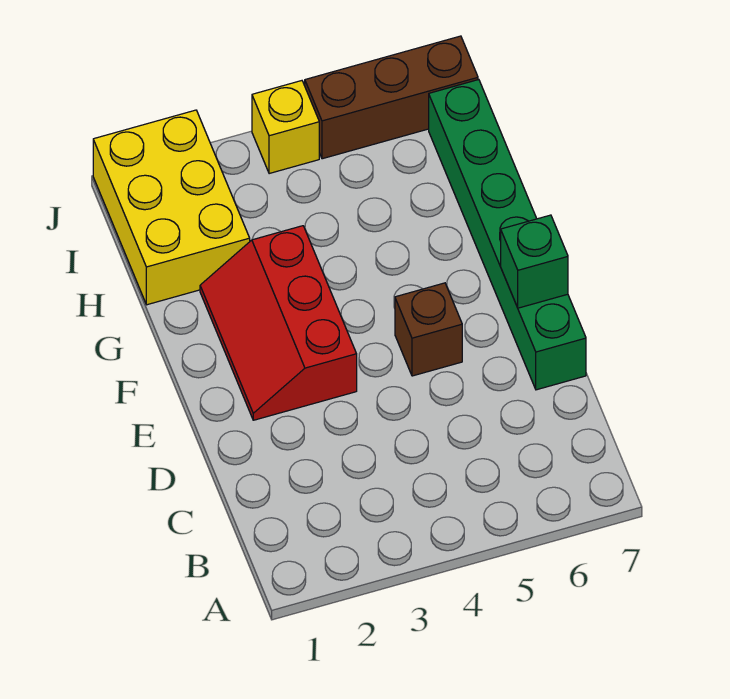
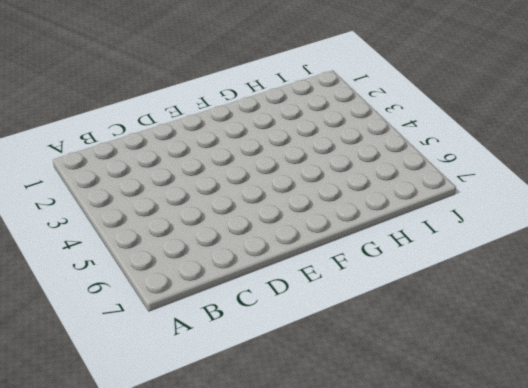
none -> green brick D7:I7 level 1
none -> red slope E2:G3 level 1 top 3

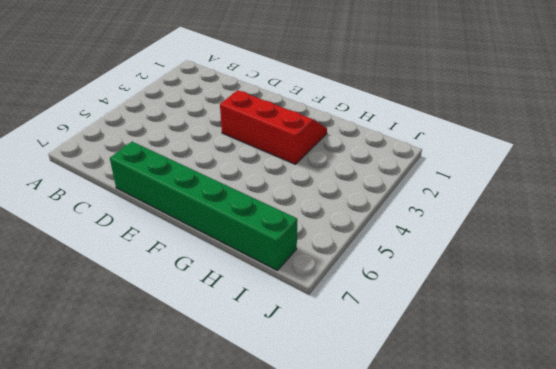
none -> brown brick E5 level 1
none -> yellow brick H1:J2 level 1

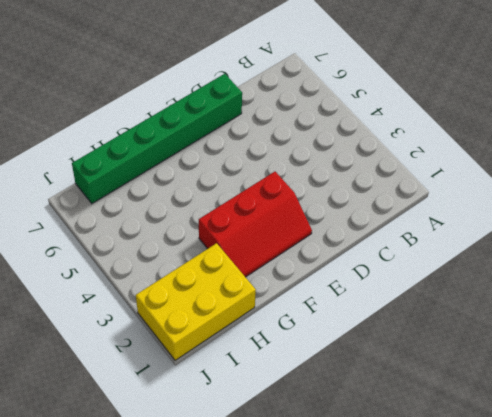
none -> brown brick E5 level 1
none -> yellow brick J4 level 1

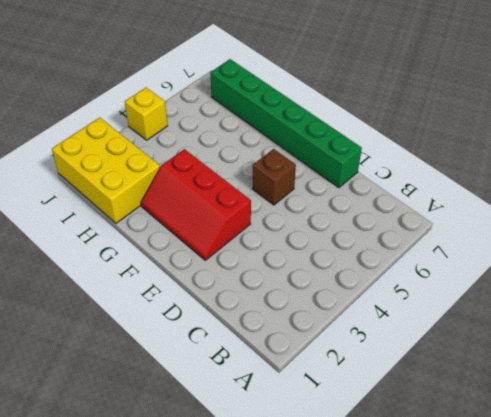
none -> brown brick J5:J7 level 1
none -> green brick E7 level 2

